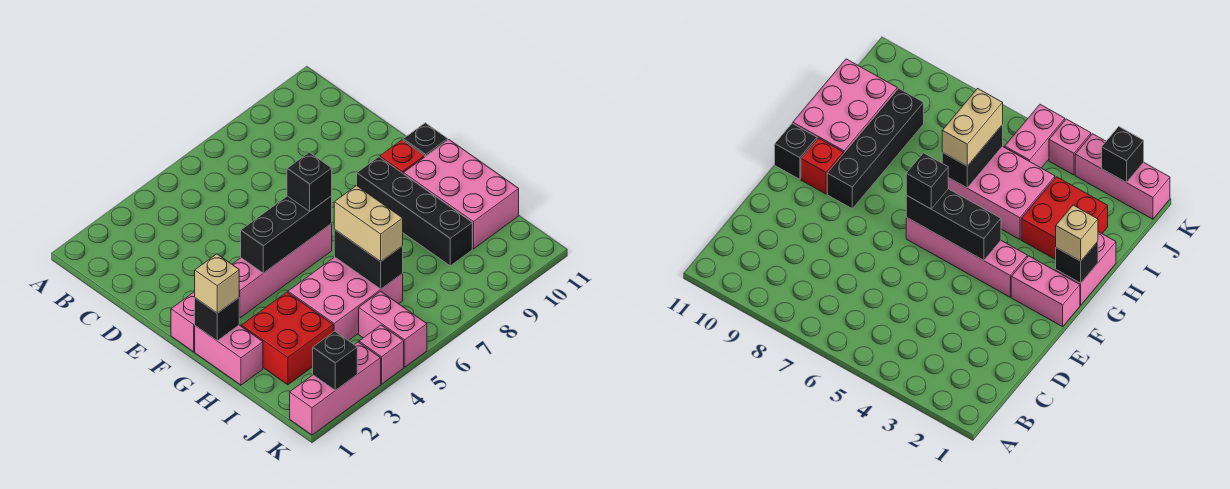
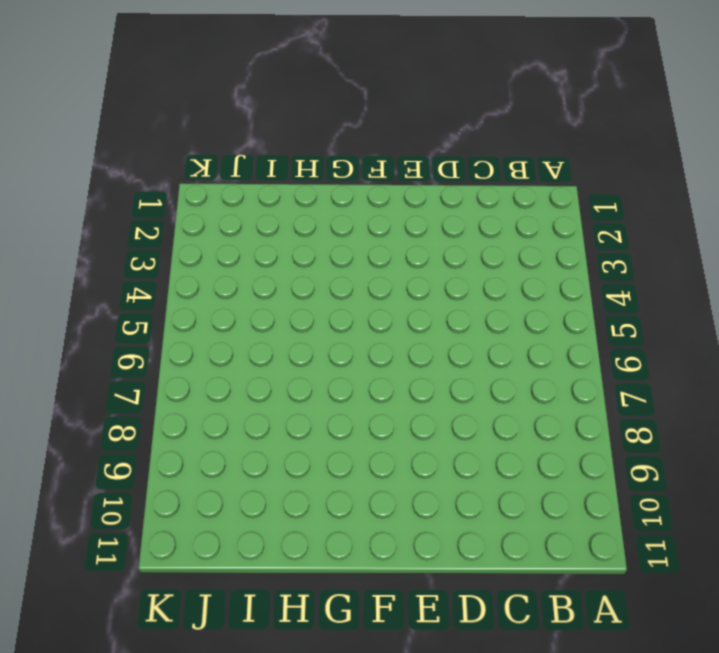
none -> pink brick F1:F2 level 1
none -> pink brick F3:F6 level 1
none -> black brick F9:I9 level 1

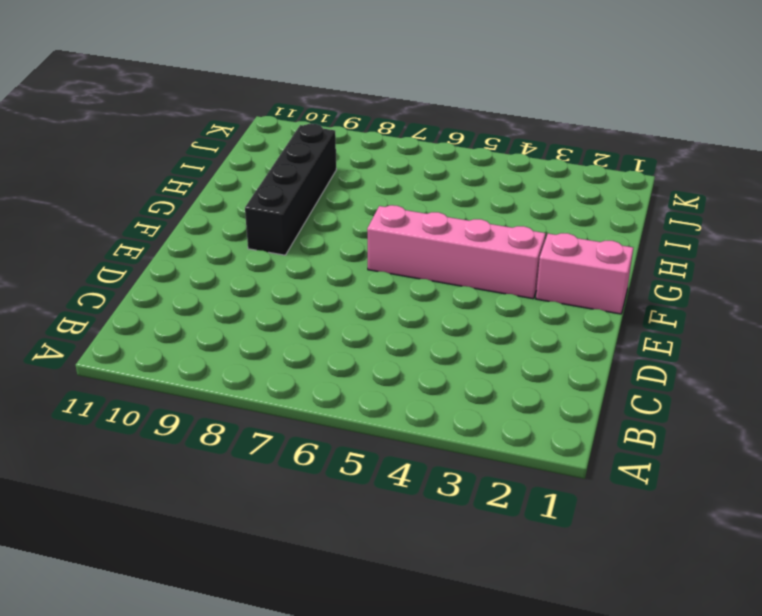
none -> red brick F10 level 1
none -> black brick F11 level 1
none -> pink brick G1:H1 level 1

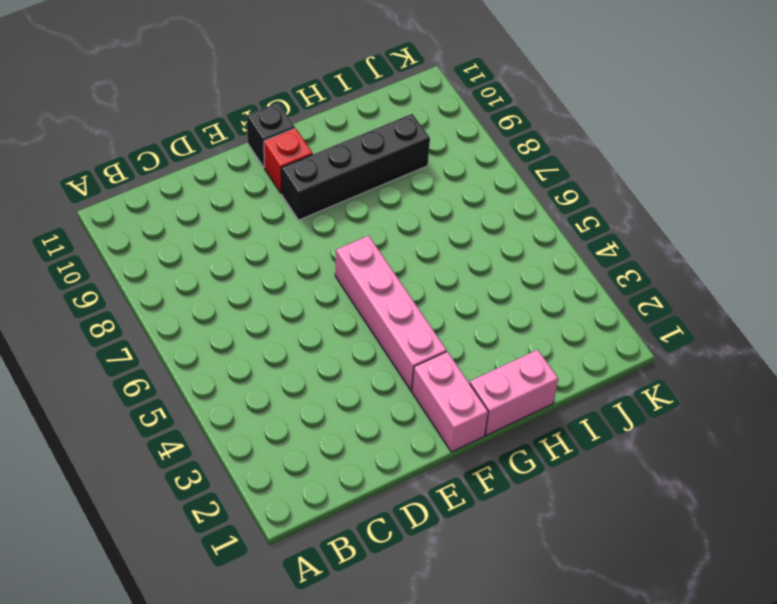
none -> pink brick G10:I11 level 1
none -> red brick H2:I3 level 1
none -> pink brick H4:I6 level 1

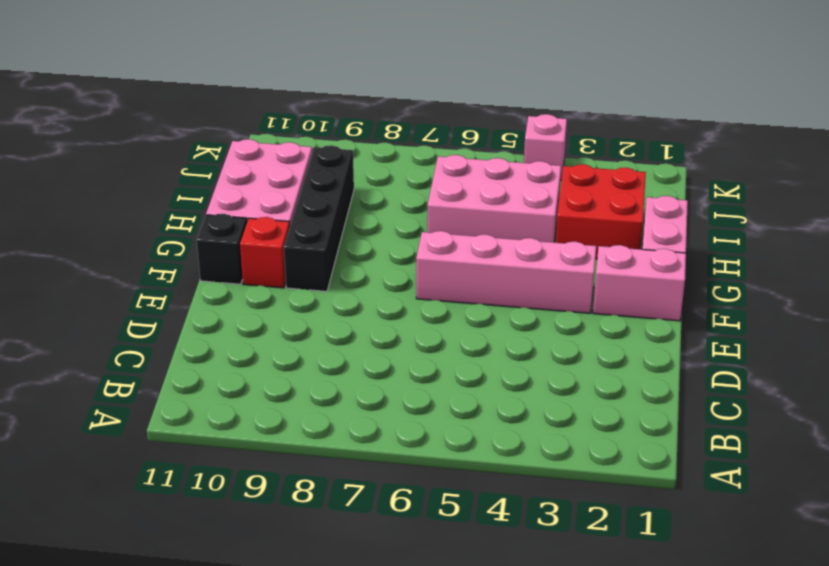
none -> pink brick J5:K5 level 1
none -> pink brick K1:K3 level 1
none -> black brick F4:F6 level 2

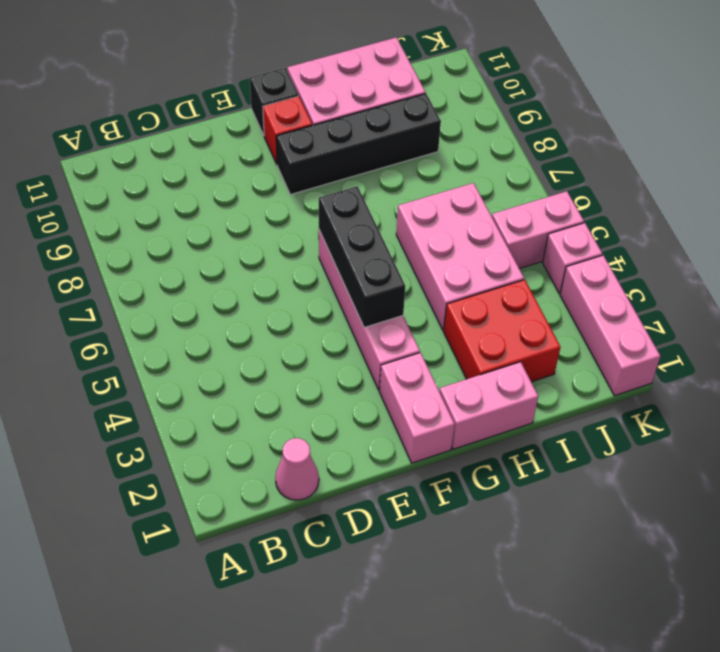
pink cone C1 level 1 -> none
none -> black brick G1 level 2
none -> black brick H6:I6 level 2
none -> black brick K2 level 2

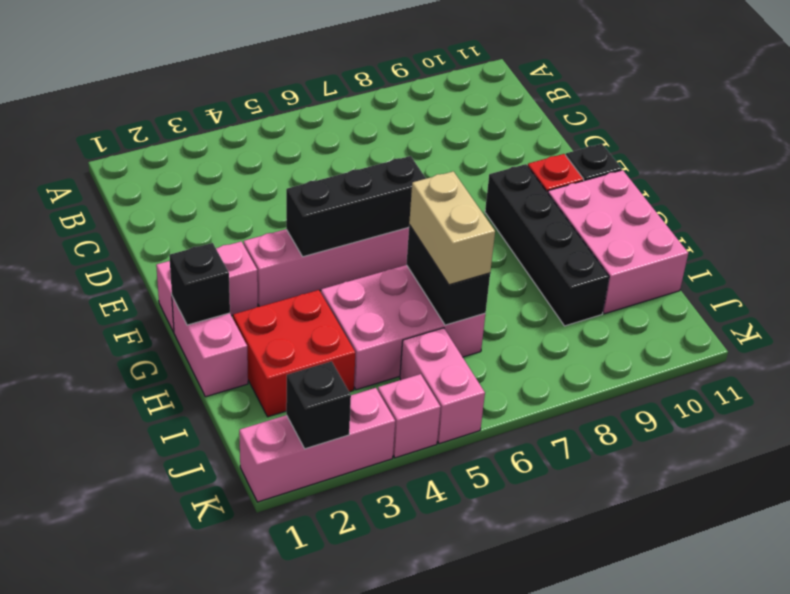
none -> black brick F6 level 3
none -> tan brick G1 level 3

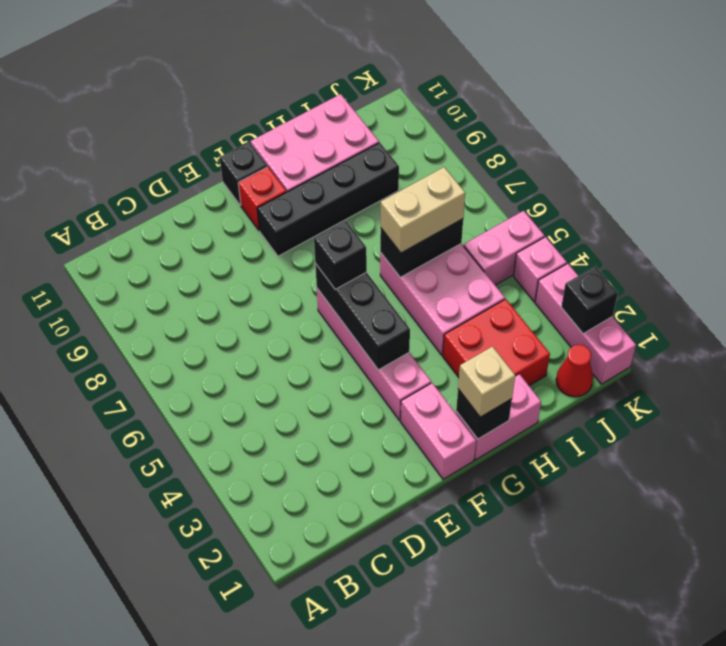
red cone J1 level 1 -> none

